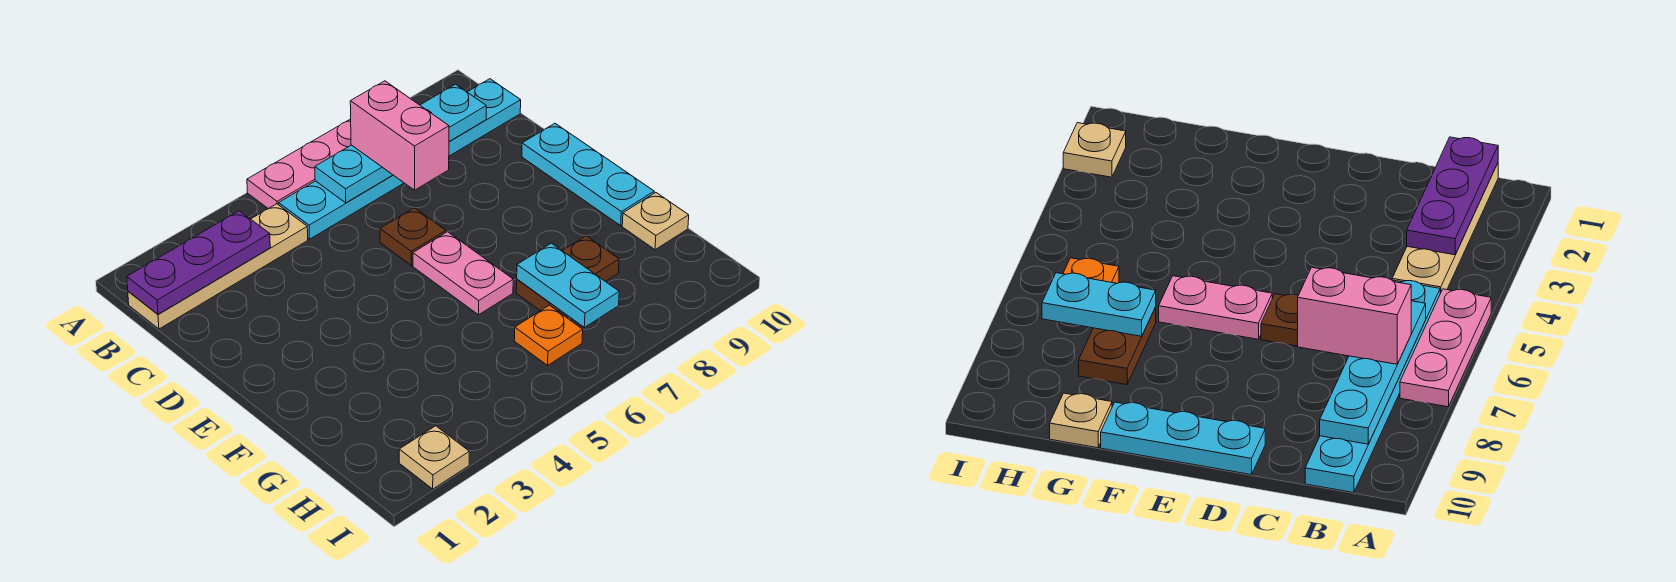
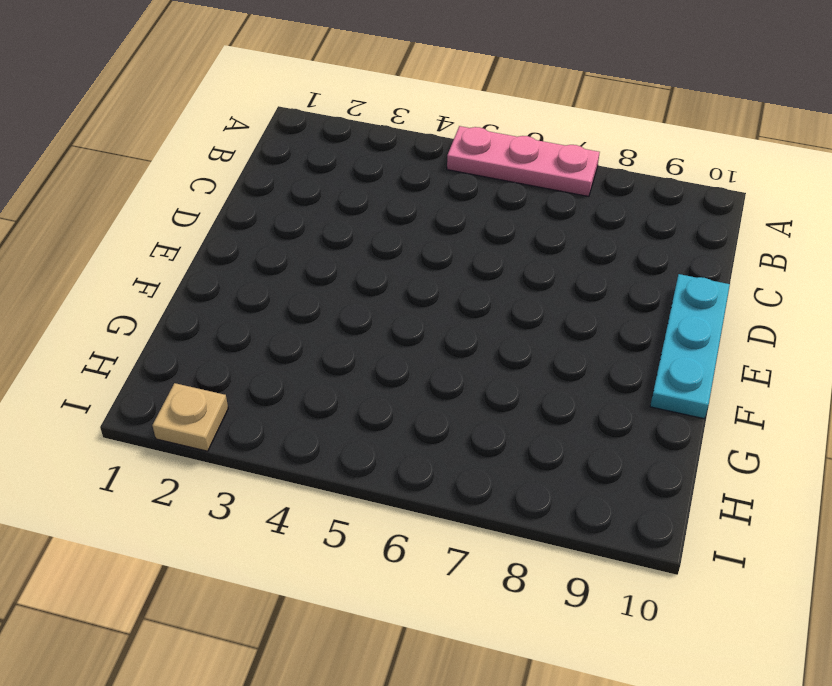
none -> tan plate B1:B4 level 1
none -> cyan plate B5:B10 level 1
none -> brown plate D6 level 1

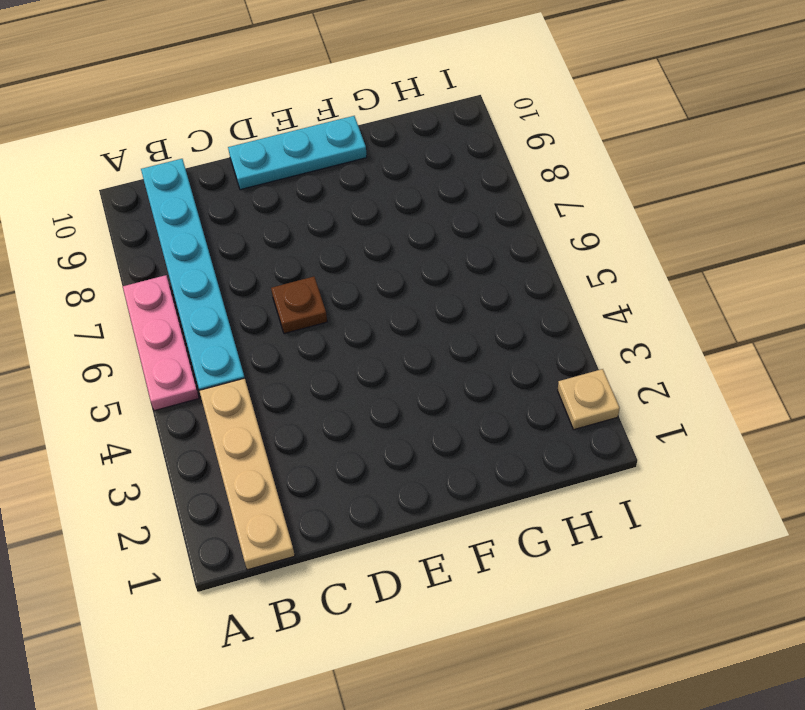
none -> pink plate E6:F6 level 1
none -> brown plate G7:G8 level 1
none -> tan plate G10 level 1

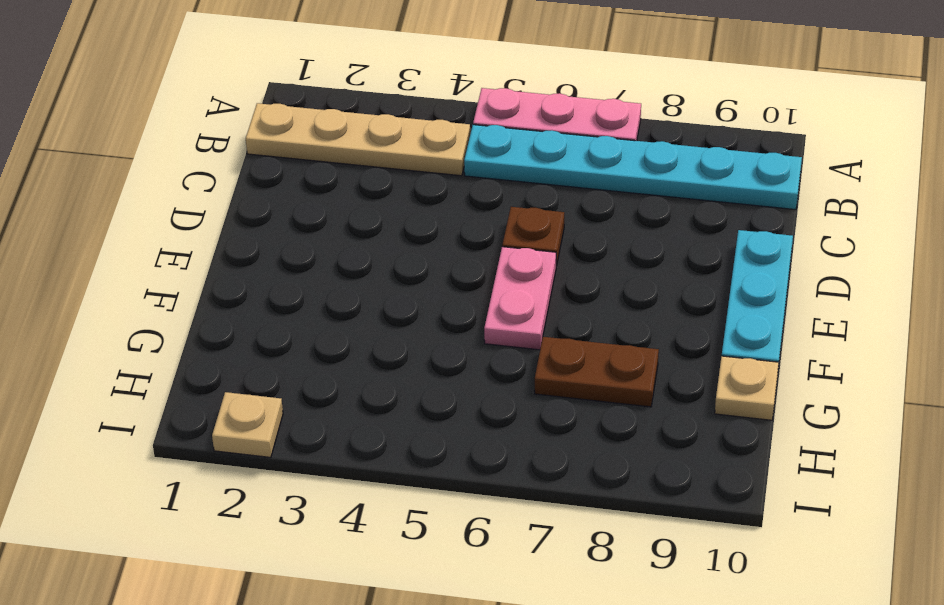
none -> orange plate H6 level 1
none -> purple plate B1:B3 level 2
none -> cyan plate B6:B9 level 2

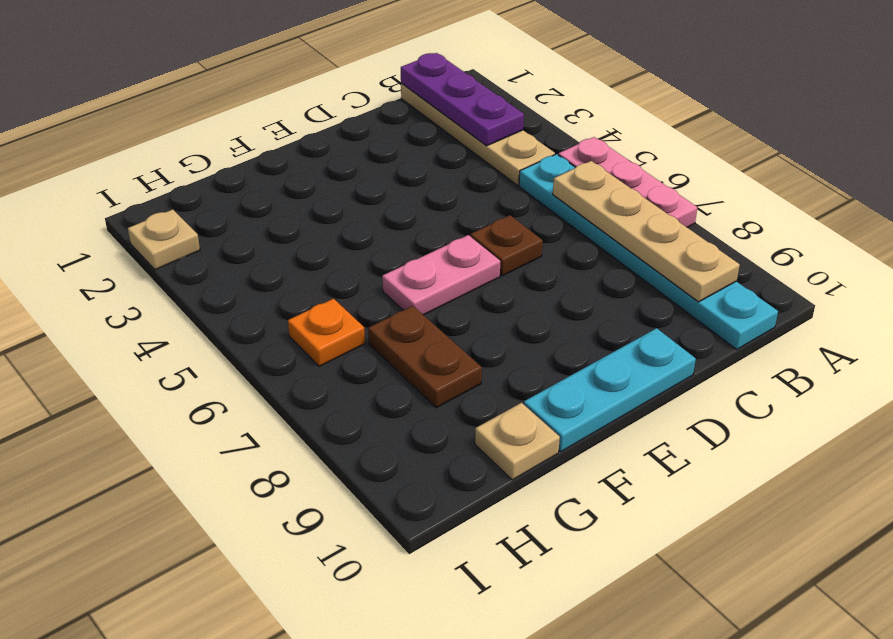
tan plate B6:B9 level 2 -> cyan plate B6:B9 level 2
none -> cyan plate G7:H7 level 2
none -> pink brick B7:C7 level 3

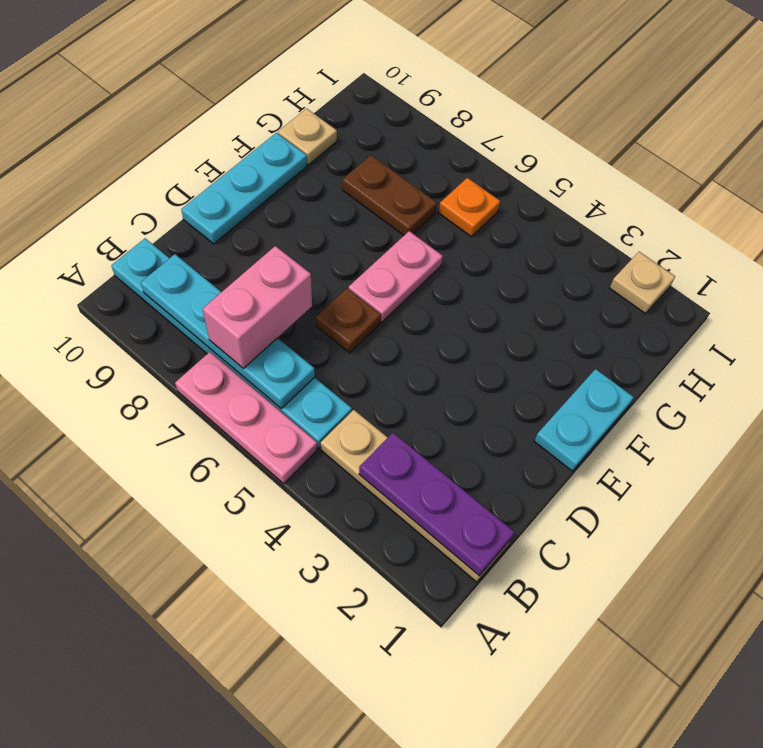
cyan plate E1:F1 level 1 -> cyan plate G7:H7 level 2

